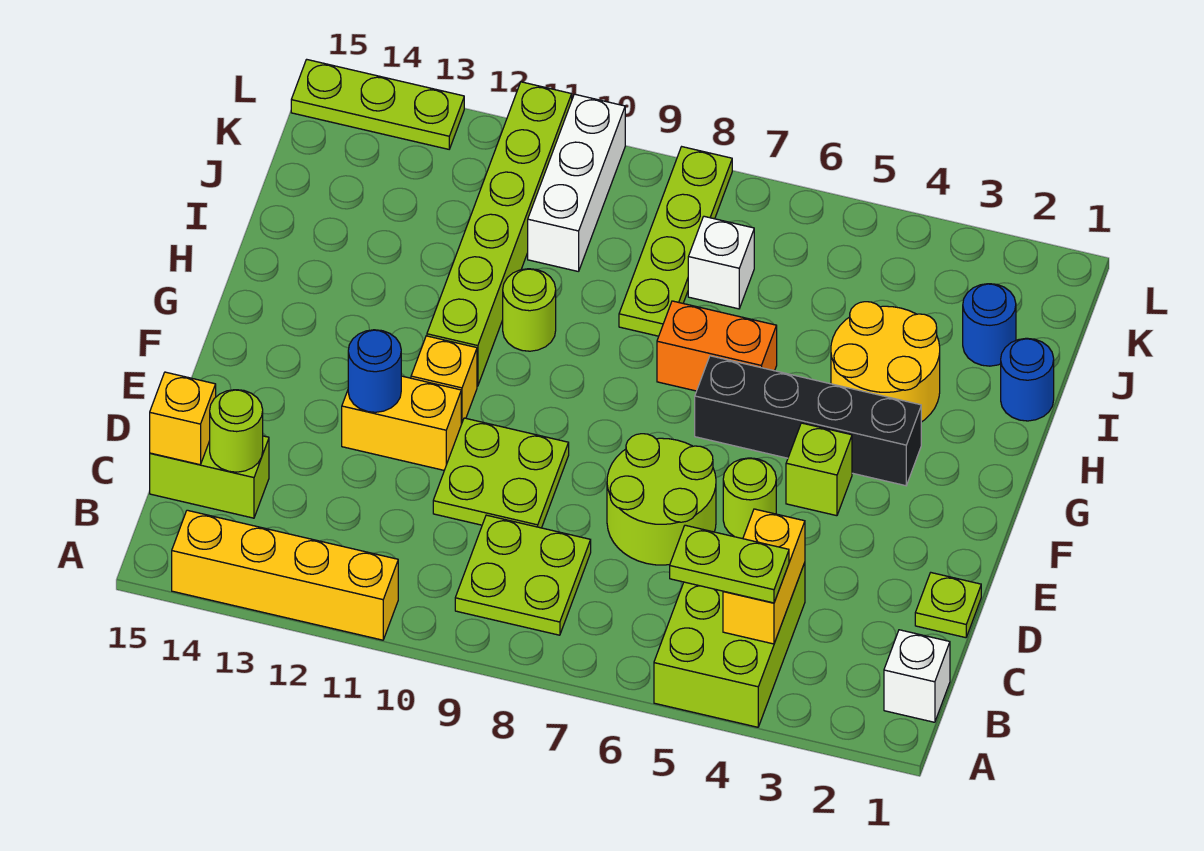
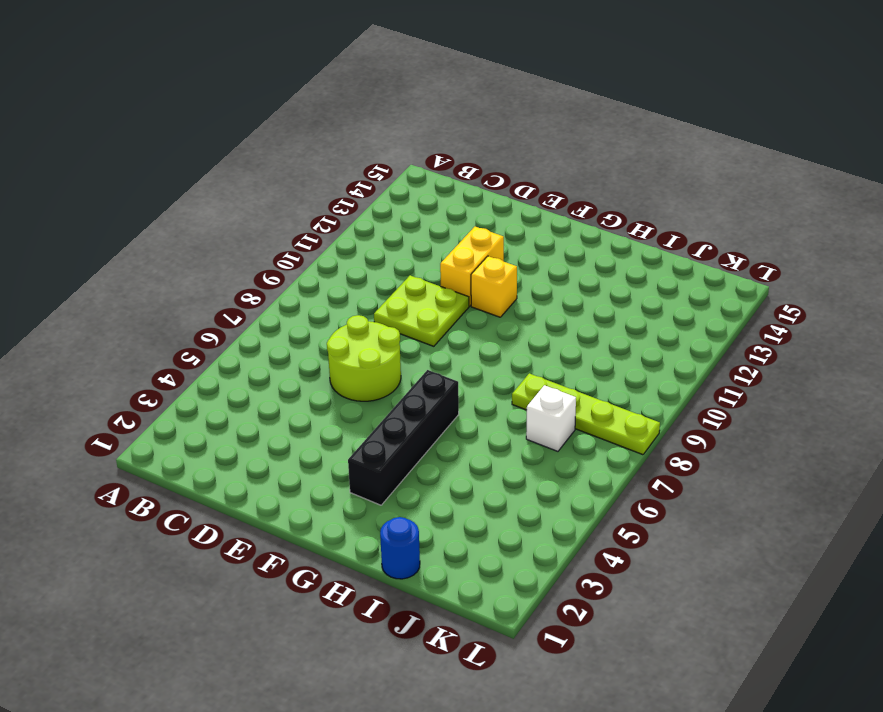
none -> lime brick A4:C5 level 1
none -> yellow brick A11:A14 level 1
none -> white brick B1 level 1

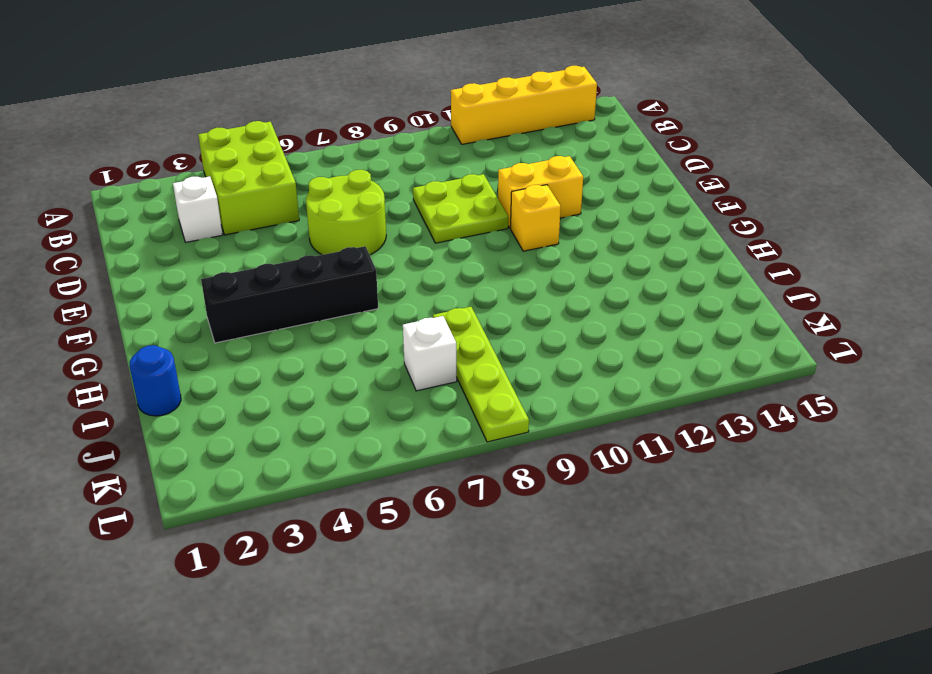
white brick C3 level 1 -> white brick B1 level 1
none -> lime plate B8:C9 level 1
none -> lime brick C14:C15 level 1
none -> lime plate D1 level 1

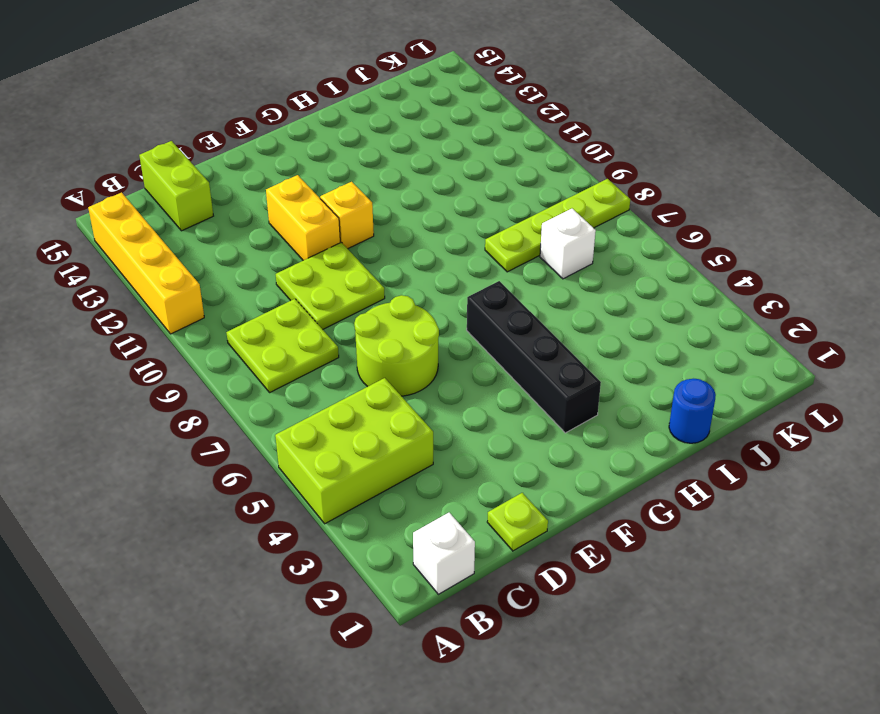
none -> lime round brick E5 level 1
none -> lime brick F4 level 1
none -> lime brick G11:L11 level 1

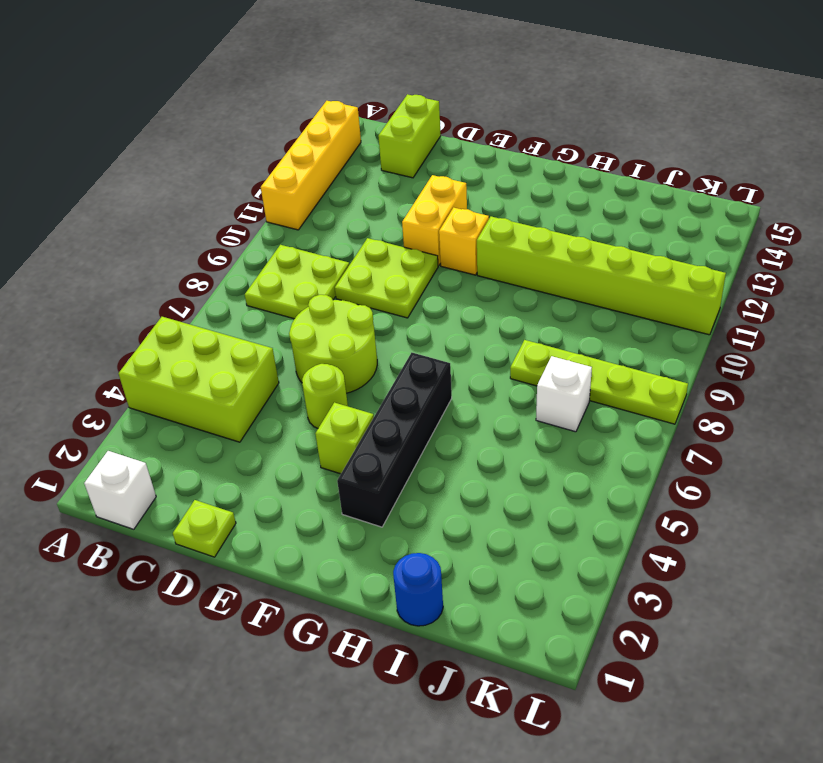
none -> yellow round brick H3:I4 level 1
none -> orange brick H6:H7 level 1
none -> lime round brick H10 level 1

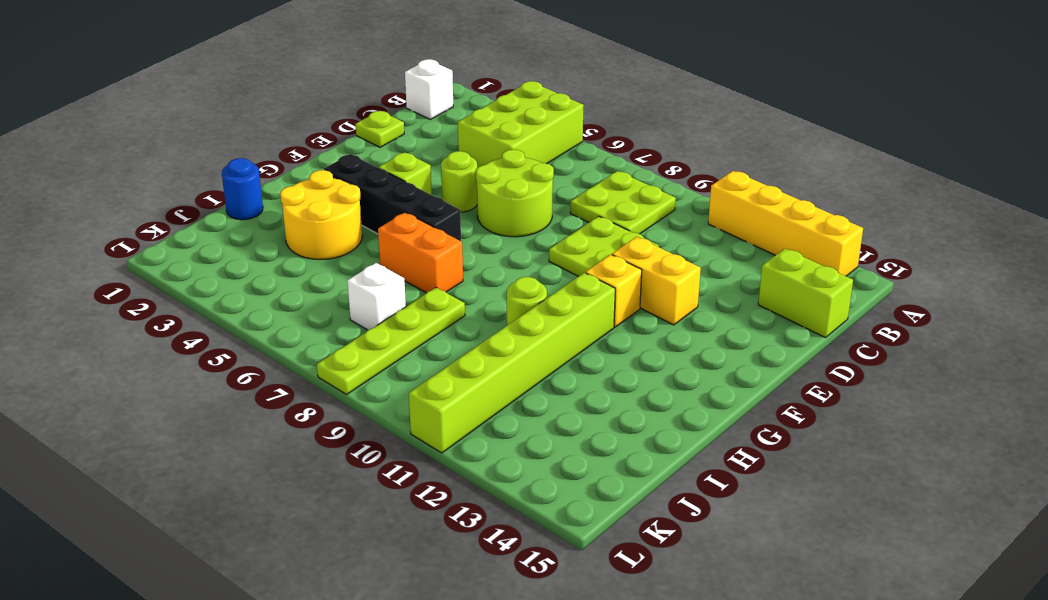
none -> blue round brick J2 level 1
none -> white brick J10:L10 level 1
none -> lime plate L13:L15 level 1

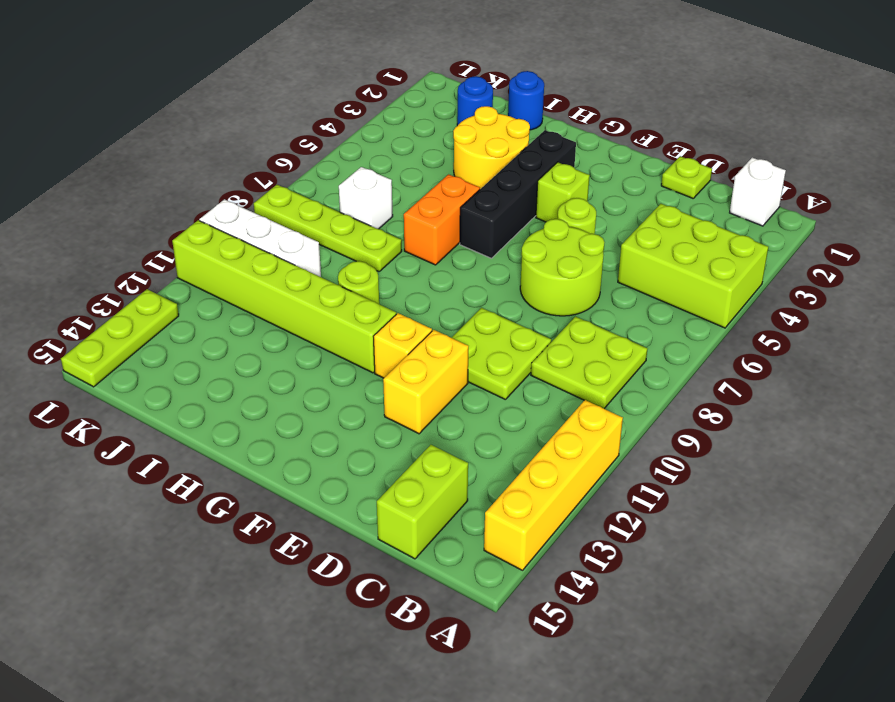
none -> yellow brick B4:C4 level 2
none -> lime round brick C14 level 2
none -> yellow brick C15 level 2

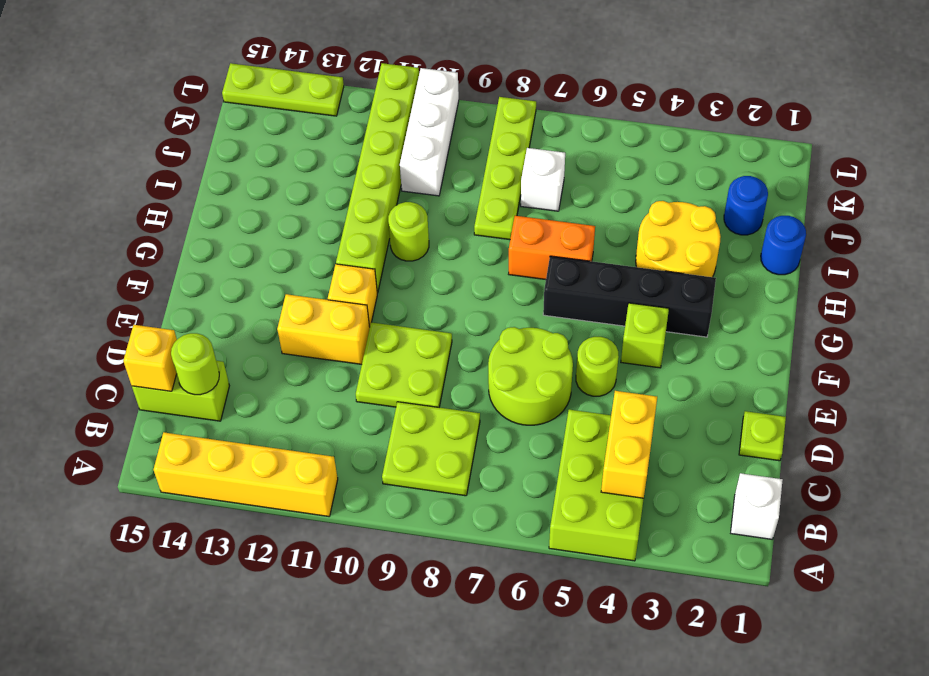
none -> blue round brick E12 level 2
none -> lime plate B4:B5 level 3

